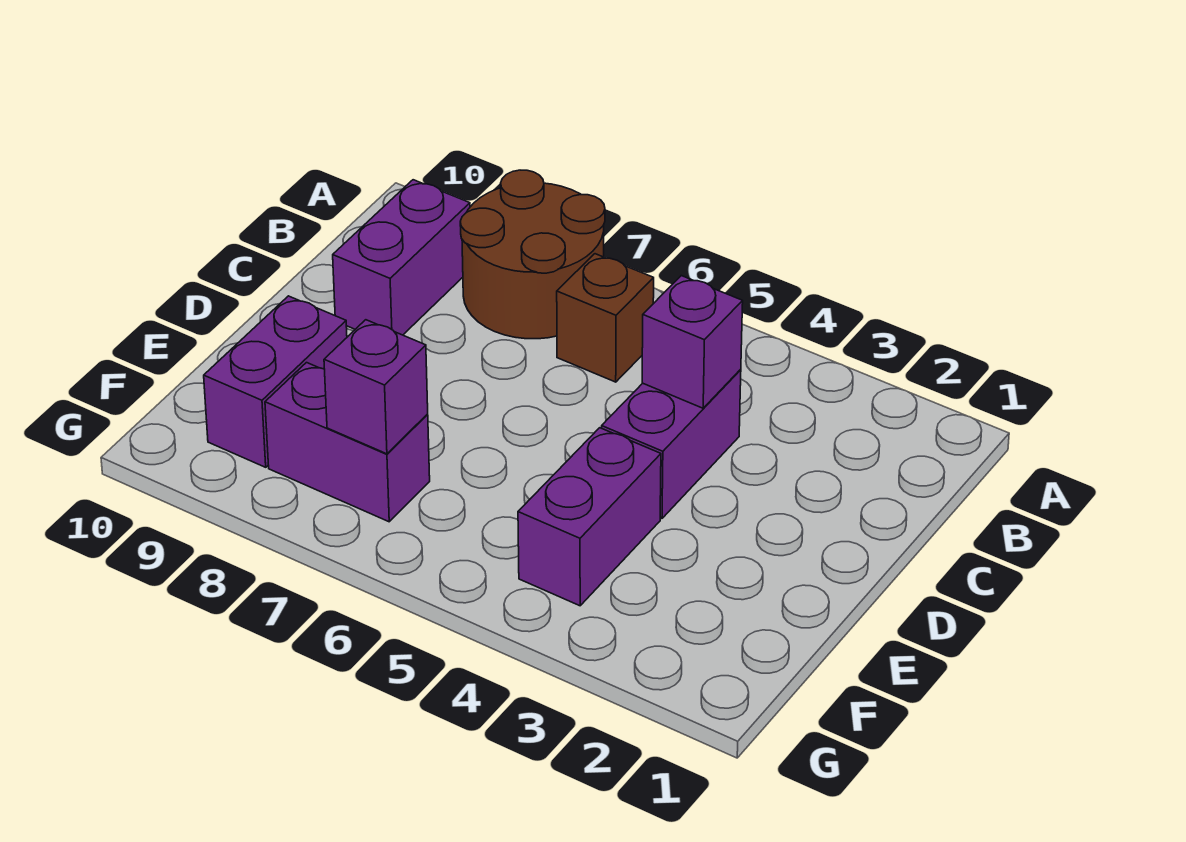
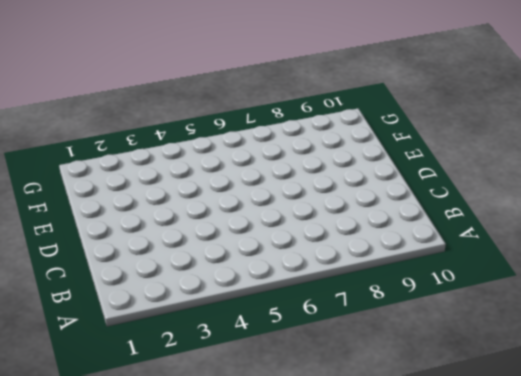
none -> brown round brick A7:B8 level 1
none -> brown brick B6 level 1

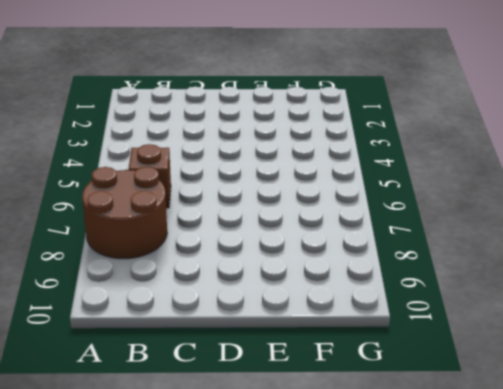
none -> purple brick B9:C9 level 1
none -> purple brick C4:D4 level 1

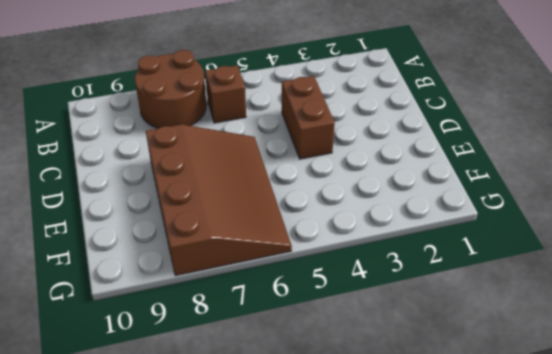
brown brick C4:D4 level 1 -> purple brick C4:D4 level 1
brown slope D6:G8 level 1 top 8 -> purple brick F7:F8 level 1
none -> purple brick B9:C9 level 1
none -> purple brick E4:F4 level 1

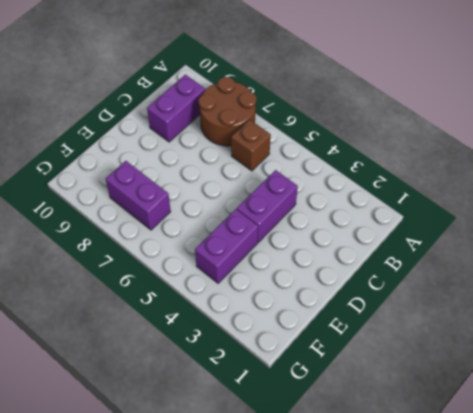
none -> purple brick E9:F9 level 1
none -> purple brick C4 level 2

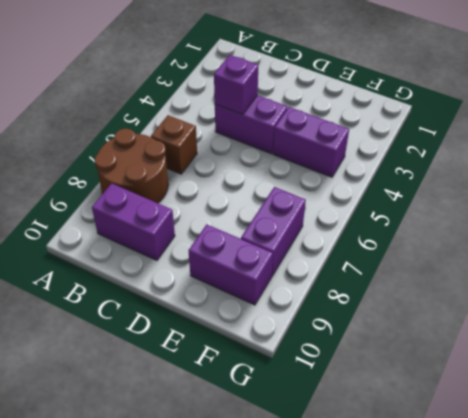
none -> purple brick F7 level 2

